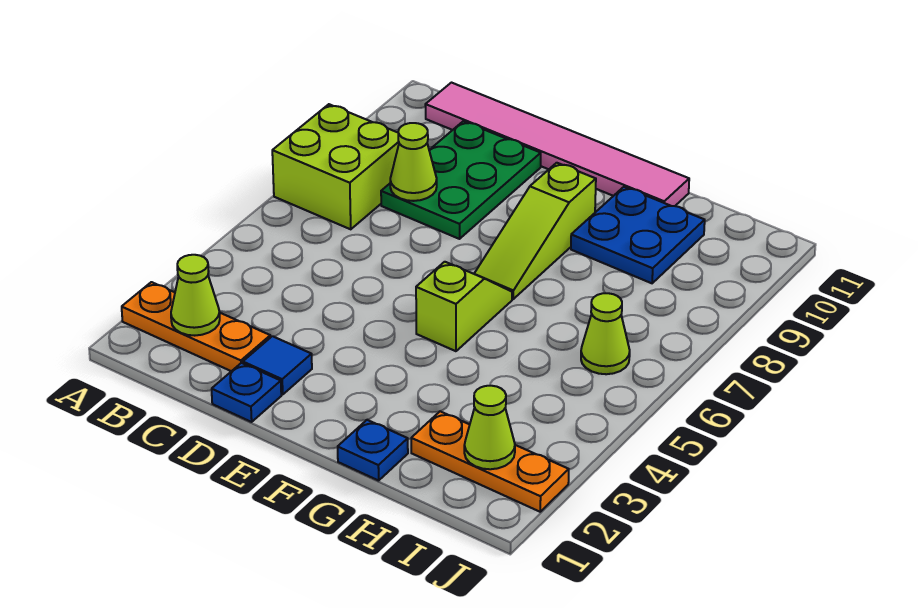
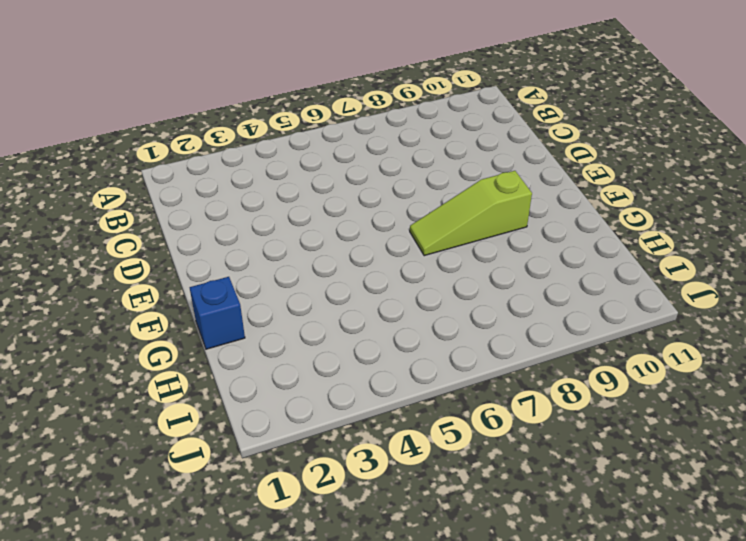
blue brick G1 level 1 -> blue plate G1 level 1
none -> orange plate A2:C2 level 1
none -> lime brick A7:B8 level 1
none -> pink tile B11:G11 level 1

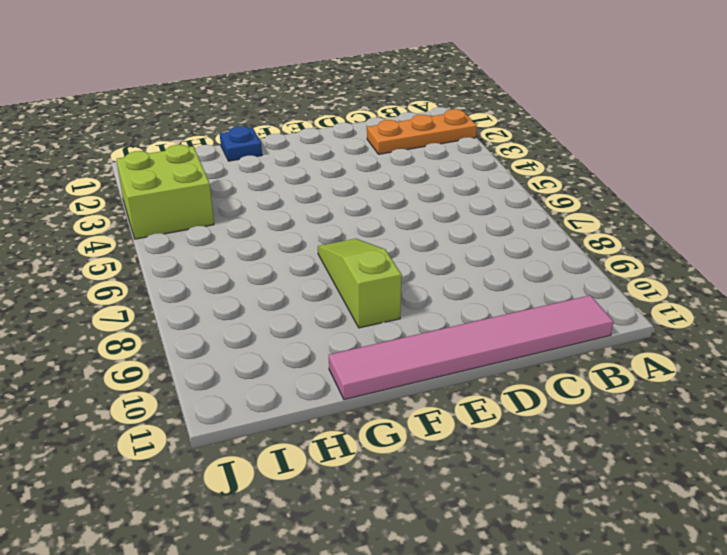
lime brick I3:J4 level 1 -> lime brick A7:B8 level 1
none -> green plate C8:D10 level 1
none -> blue plate D1 level 1
none -> blue tile D2 level 1

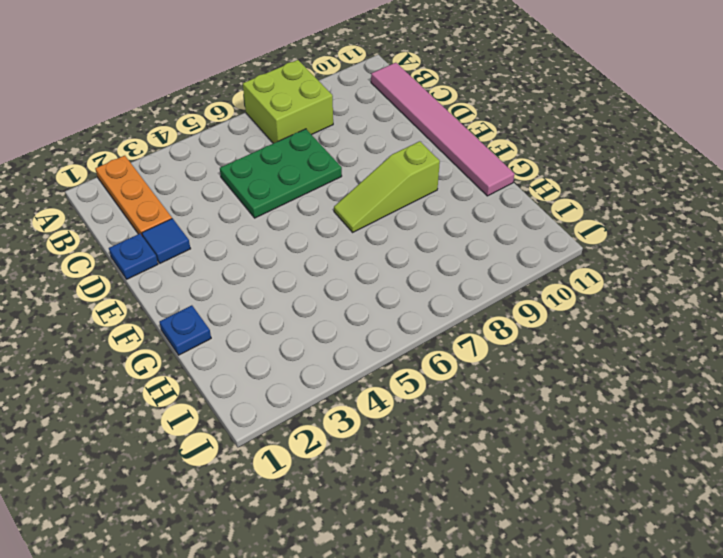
green plate C5:D7 level 1 -> green plate C8:D10 level 1
none -> lime slope F5:F6 level 1 top 5
none -> blue plate G9:H10 level 1
none -> orange plate H2:J2 level 1

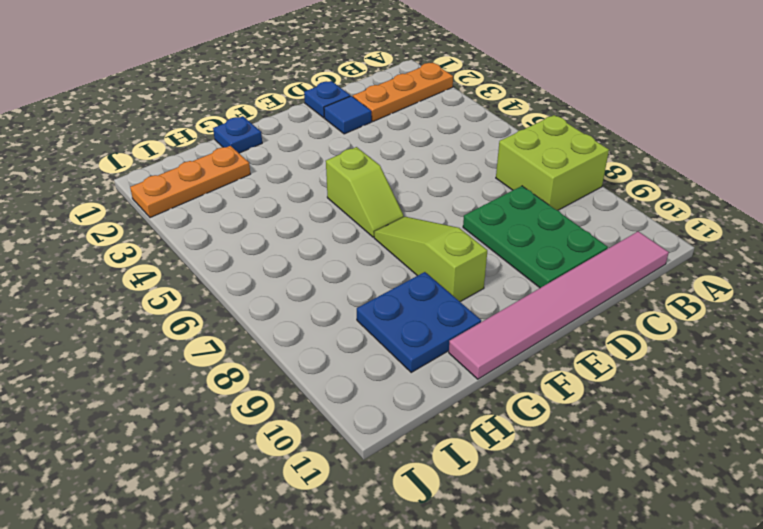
none -> lime cone I6 level 1
none -> lime cone B2 level 2
none -> lime cone C8 level 2

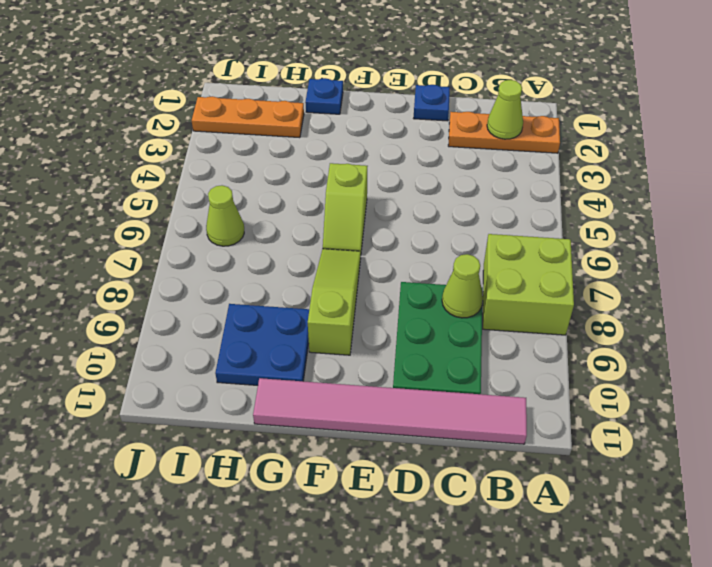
none -> blue tile D2 level 1
none -> lime cone I2 level 2

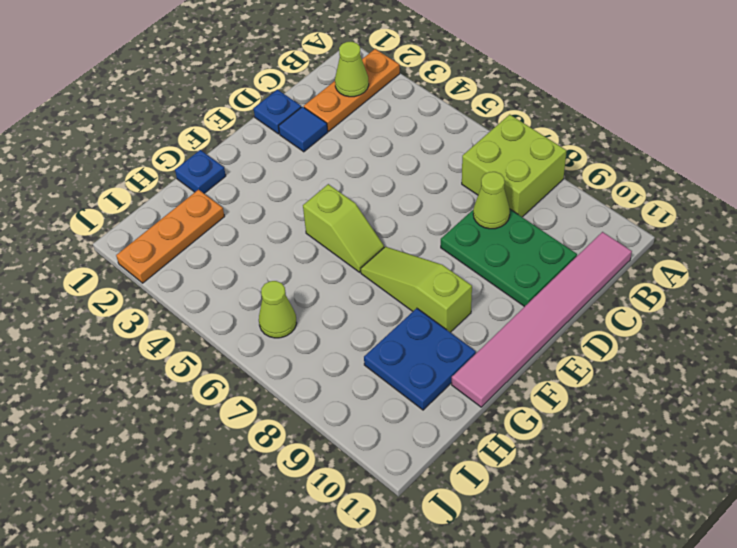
none -> lime cone I2 level 2

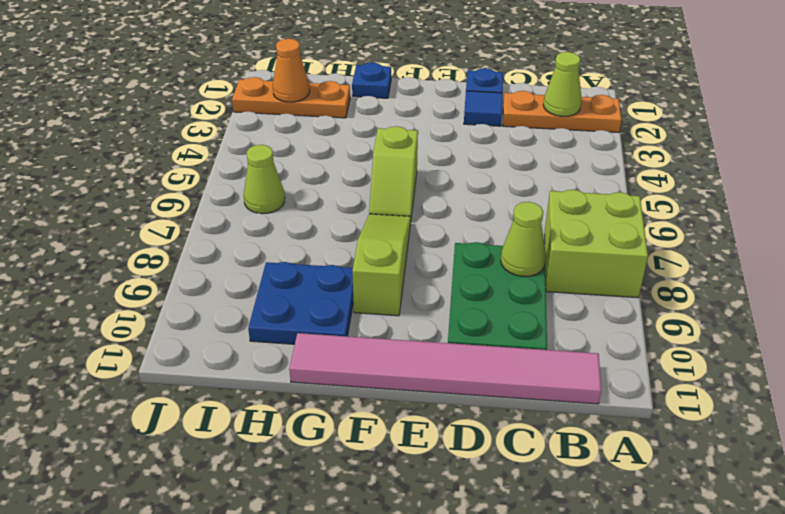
orange cone I2 level 2 -> lime cone I2 level 2

